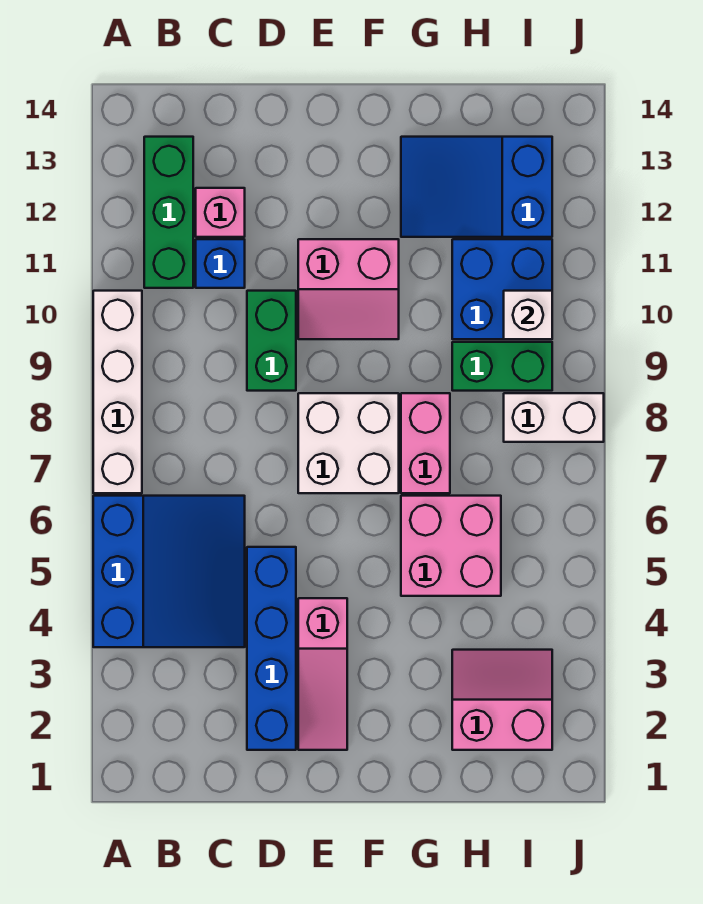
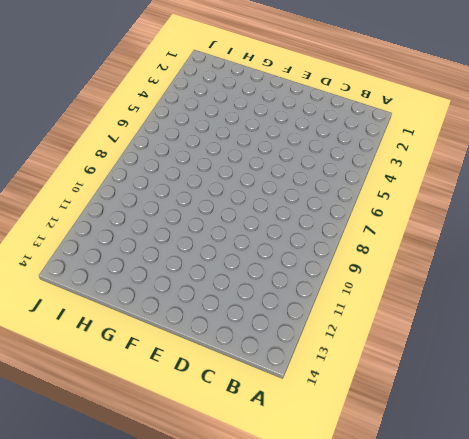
none -> blue slope A4:C6 level 1 top A
none -> white brick A7:A10 level 1
none -> green brick B11:B13 level 1

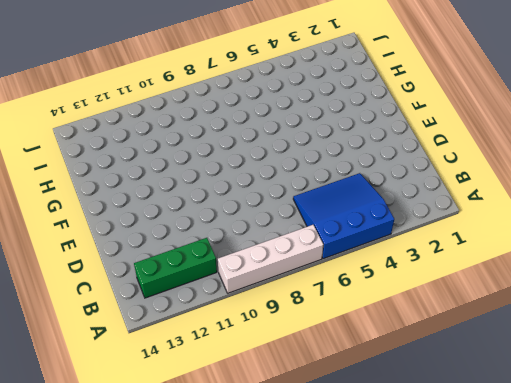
none -> blue brick C11 level 1
none -> pink brick C12 level 1
none -> blue brick D2:D5 level 1

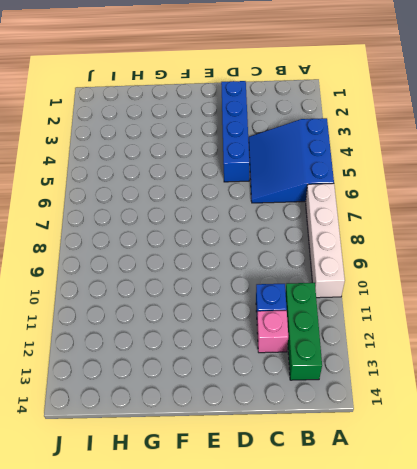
none -> green brick D9:D10 level 1
none -> pink slope E2:E4 level 1 top 4
none -> white brick E7:F8 level 1

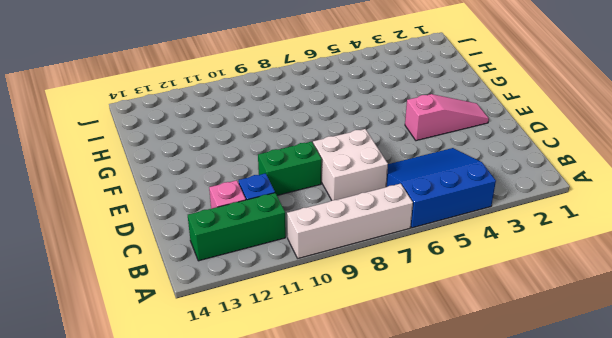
white brick C7:D8 level 1 -> white brick E7:F8 level 1
none -> blue brick D2:D5 level 1
none -> pink slope E10:F11 level 1 top 11
none -> pink brick G5:H6 level 1

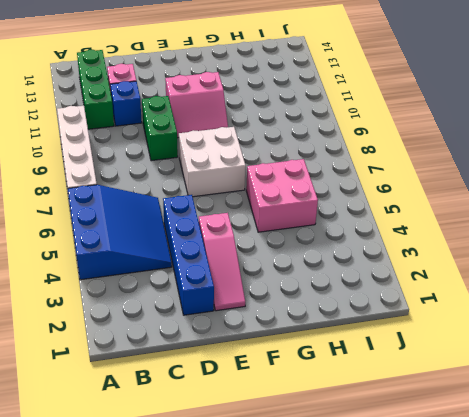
none -> pink brick G7:G8 level 1
none -> blue slope G12:I13 level 1 top I
none -> pink slope H2:I3 level 1 top 2

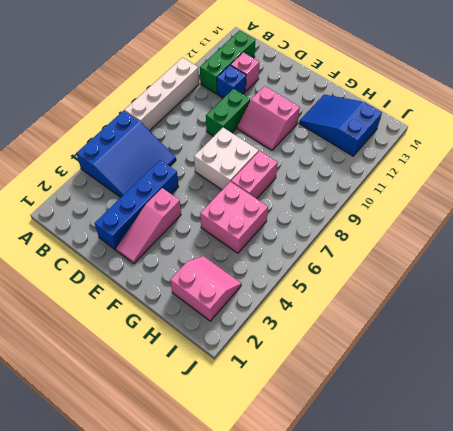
none -> green brick H9:I9 level 1
none -> blue brick H10:I11 level 1
none -> white brick I8:J8 level 1

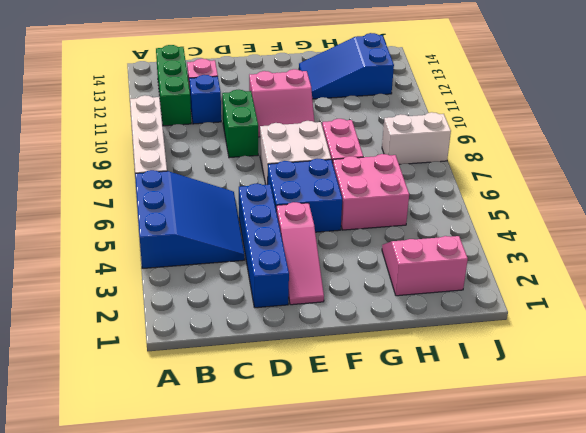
blue brick E5:F6 level 1 -> blue brick H10:I11 level 1
none -> green brick H9:I9 level 1
none -> white brick I10 level 2

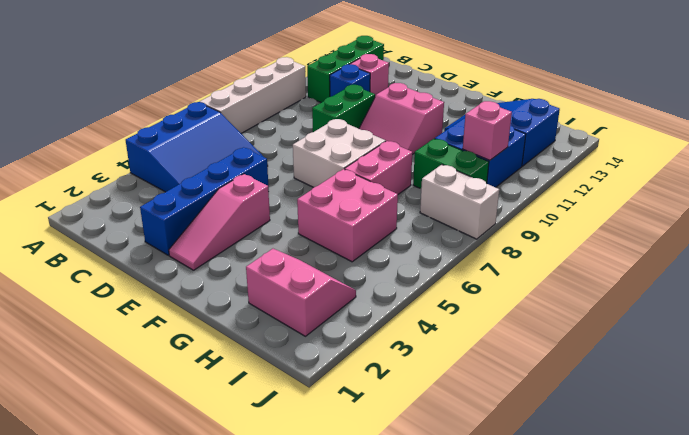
pink brick I10 level 2 -> white brick I10 level 2

